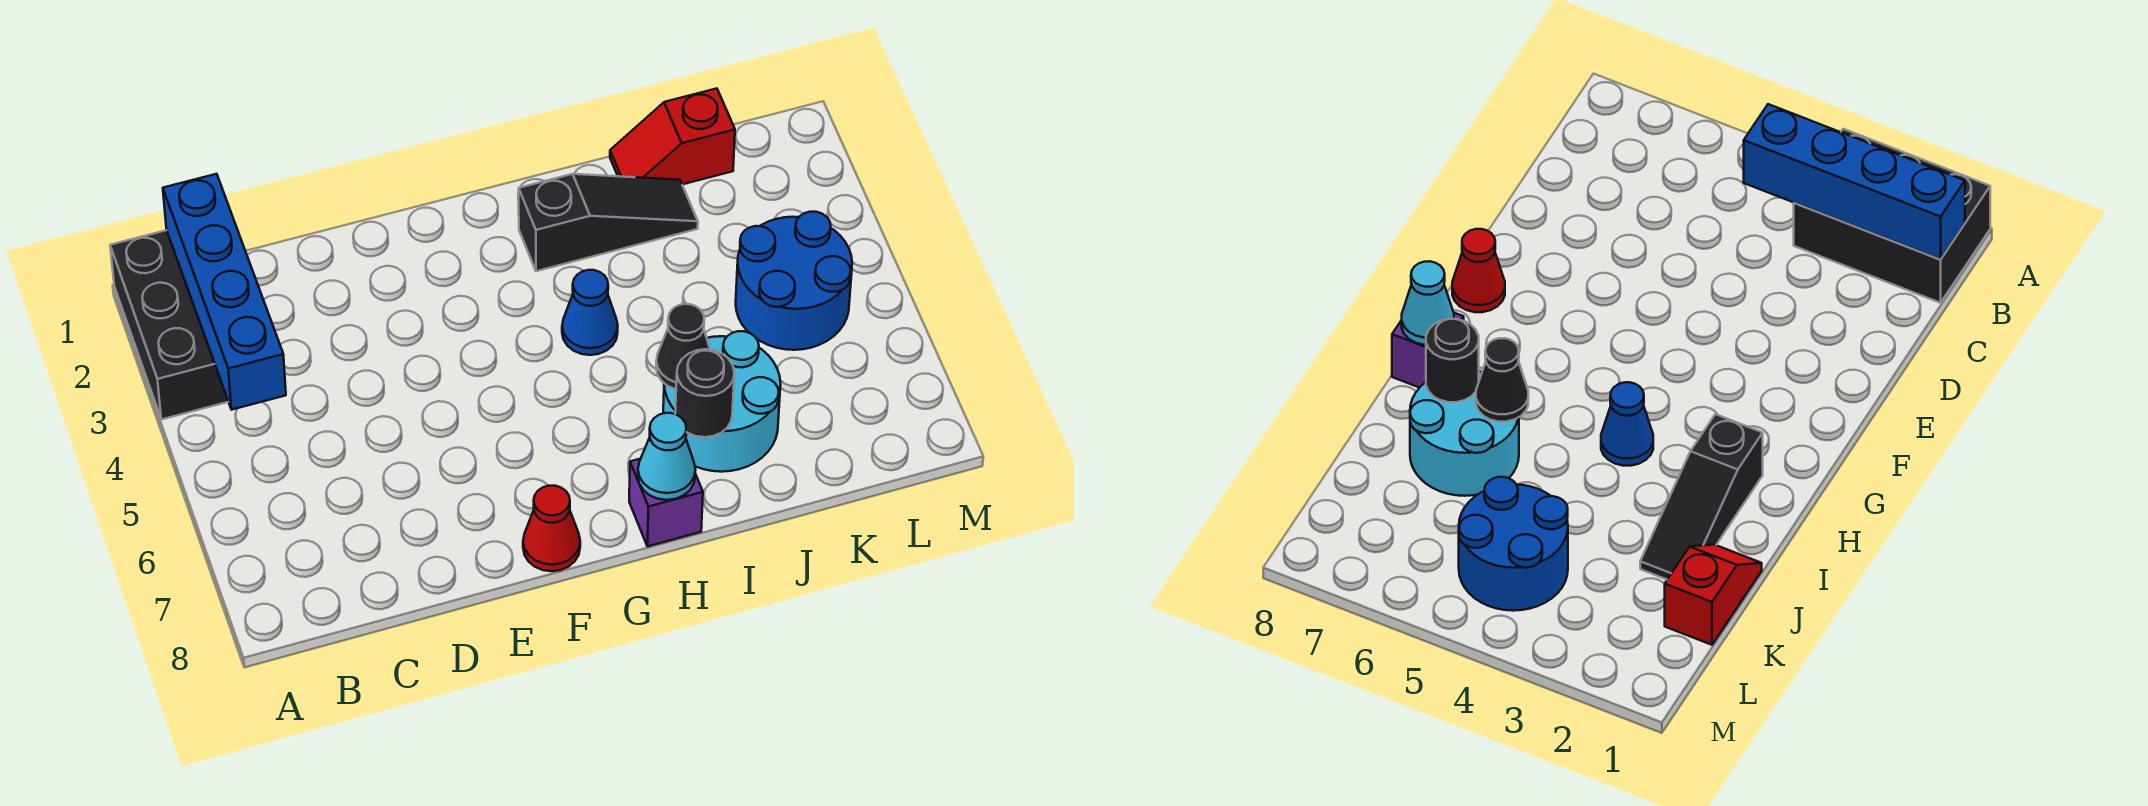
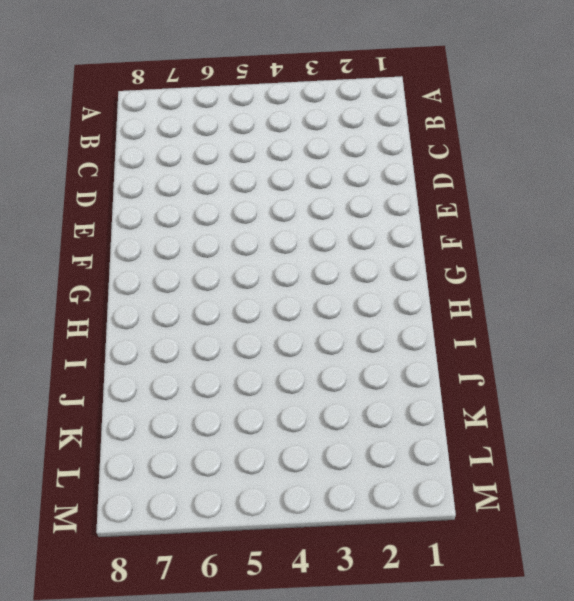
none -> black brick A1:B3 level 1
none -> red cone F8 level 1
none -> black slope H2:J2 level 1 top H

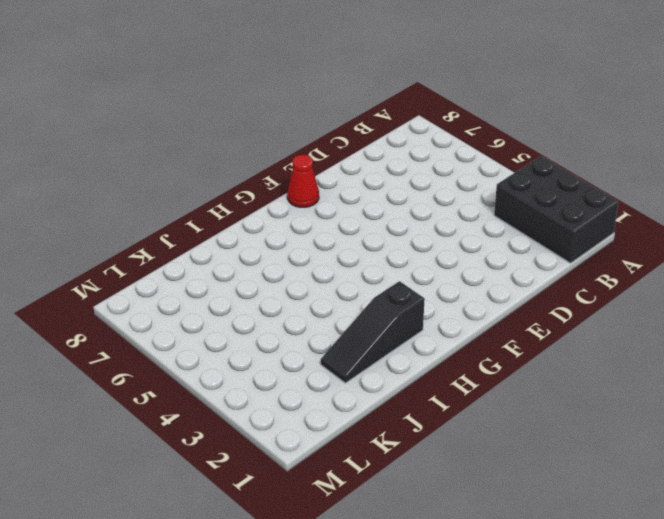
none -> blue cone H4 level 1
none -> purple brick H8 level 1
none -> cyan round brick I6:J7 level 1

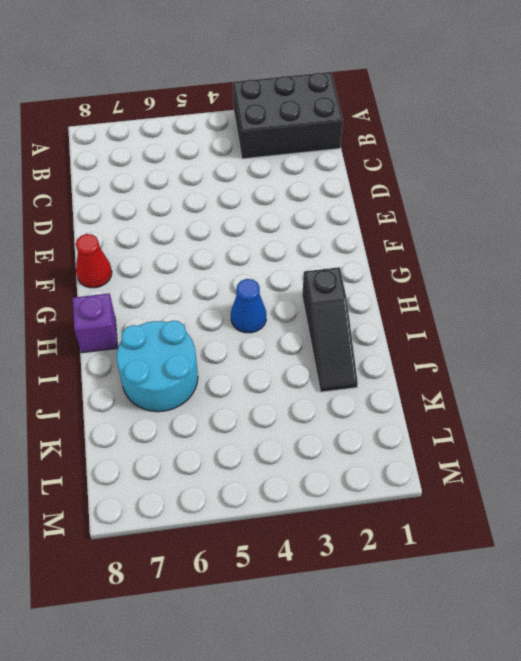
none -> red slope J1:K1 level 1 top K
none -> blue round brick K4:L5 level 1
none -> blue brick B1:B4 level 2

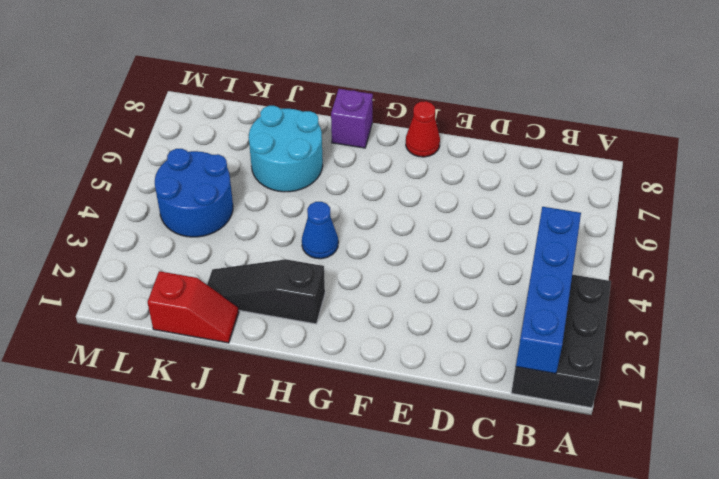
none -> cyan cone H8 level 2
none -> black cone I6 level 2
none -> black round brick I7 level 2

